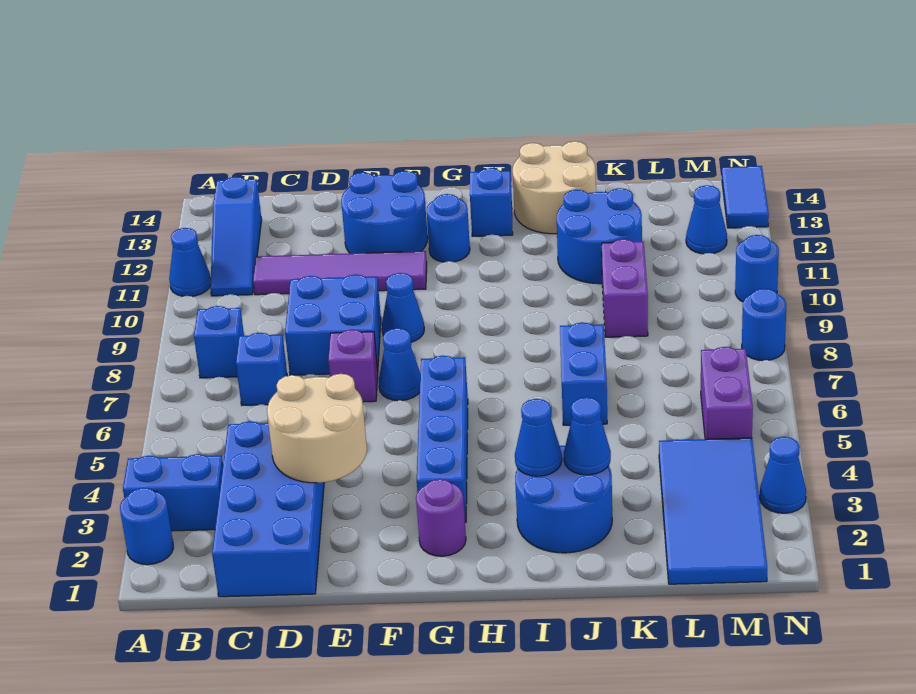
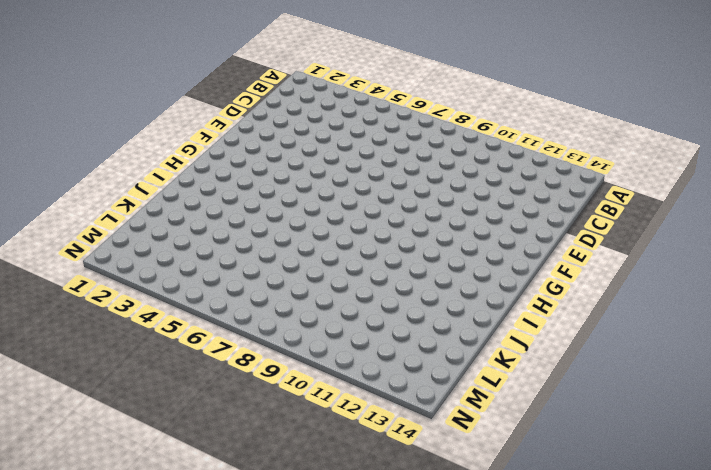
none -> blue round brick A2 level 1
none -> blue brick A3:B3 level 1
none -> blue cone A11 level 1
none -> blue brick B8 level 1

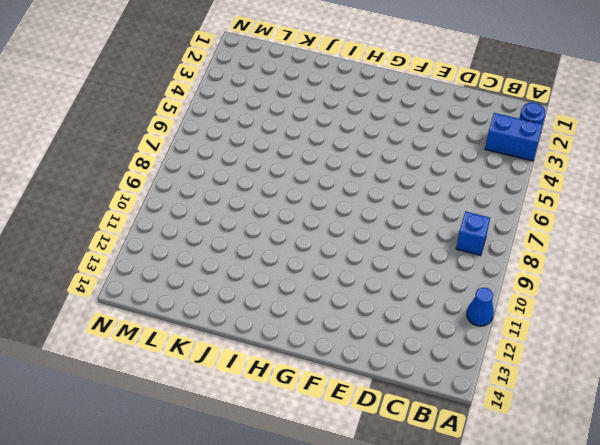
none -> blue slope B11:B13 level 1 top 13
none -> blue brick C1:D4 level 1
none -> blue brick C7 level 1
none -> purple tile C11:F11 level 1

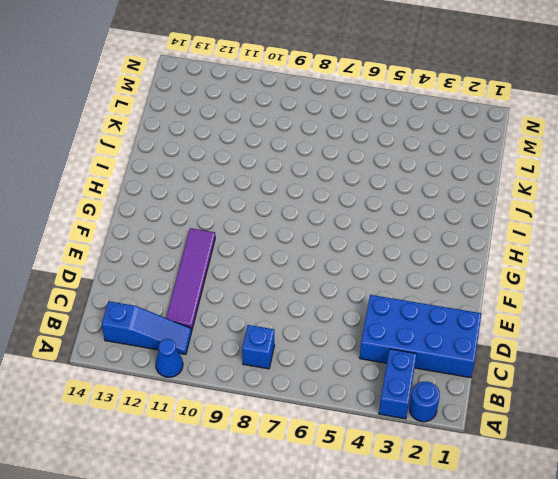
none -> blue brick C7 level 1
none -> blue brick D8:E9 level 1
none -> purple brick E7 level 1
none -> blue round brick E12:F13 level 1

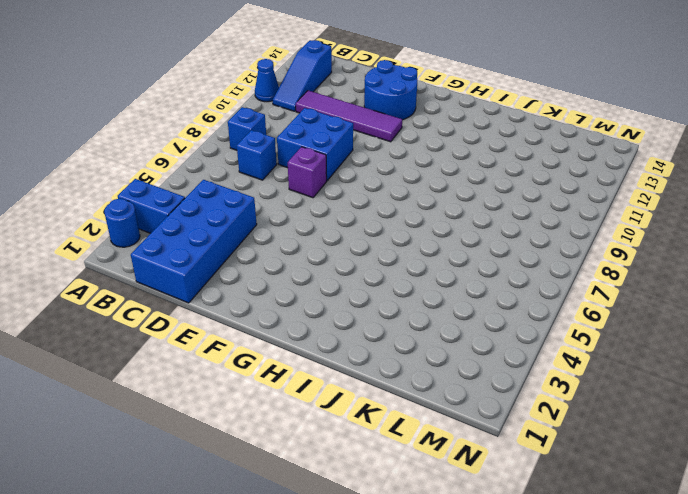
none -> blue cone F7 level 1
none -> blue cone F9 level 1
none -> purple round brick G2 level 1
none -> blue brick G3:G6 level 1

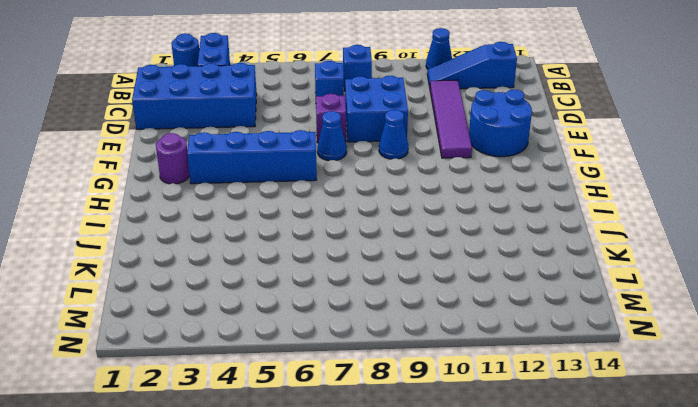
none -> blue round brick G12 level 1
none -> blue brick H13 level 1
none -> blue round brick I2:J3 level 1
none -> tan round brick I13:J14 level 1

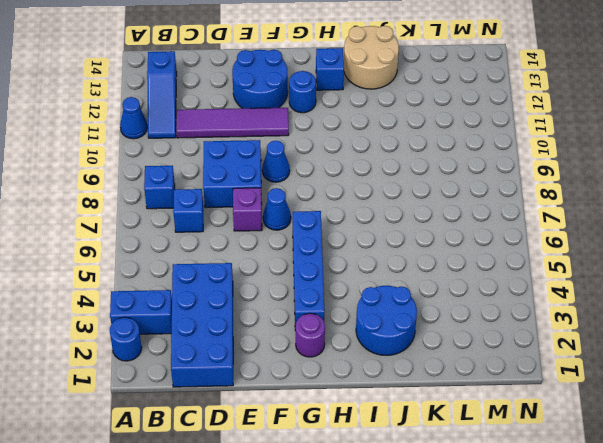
none -> blue brick J6:J7 level 1
none -> blue round brick J11:K12 level 1
none -> purple brick K9:K10 level 1
none -> blue tile L1:M4 level 1

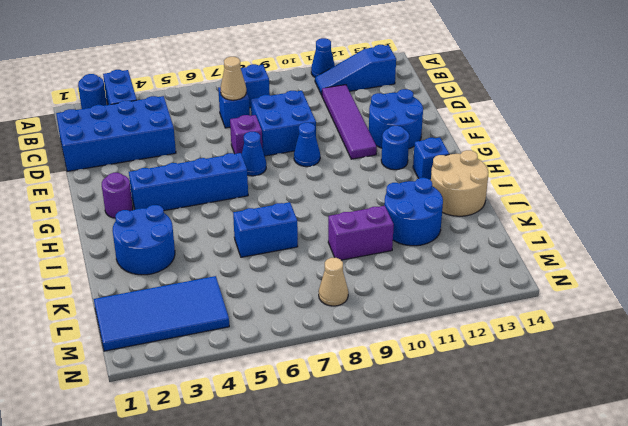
tan cone C7 level 2 -> none
tan cone M8 level 1 -> none
none -> purple brick M5:M6 level 1
none -> blue cone M12 level 1
none -> blue cone N3 level 1
none -> blue round brick N8 level 1

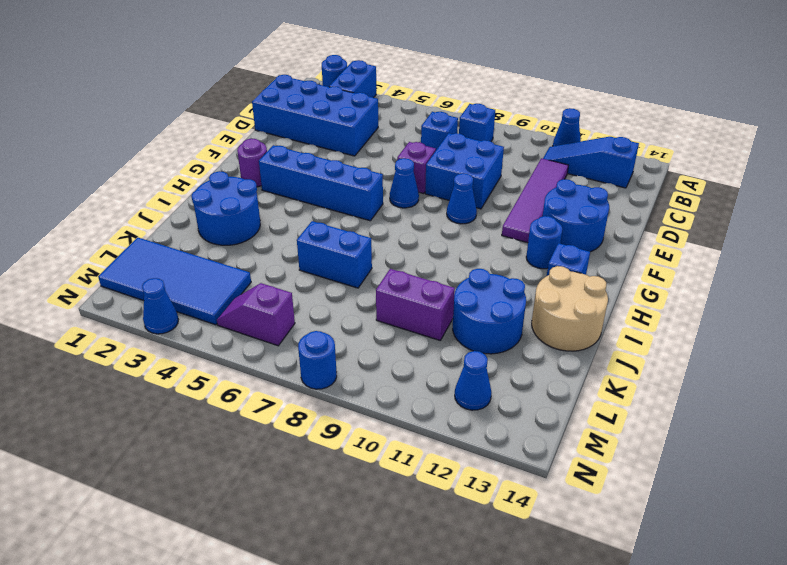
purple slope M5:M6 level 1 top 6 -> purple brick M5:M6 level 1
none -> blue round brick N10 level 1
none -> blue tile N13:N14 level 1
none -> tan round brick D3:E4 level 2
none -> blue cone I3 level 2

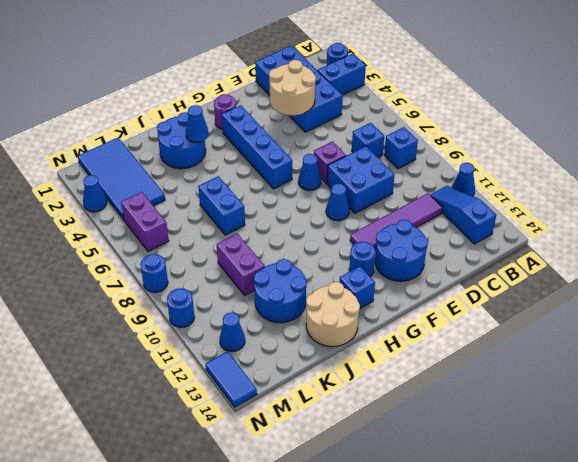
none -> blue cone J3 level 2

